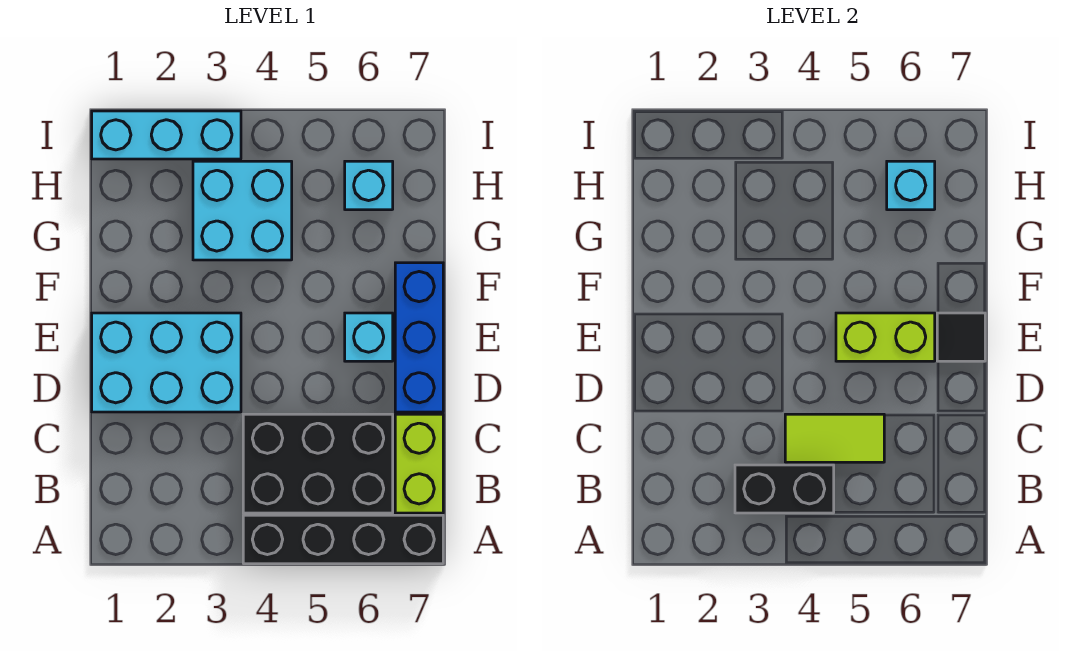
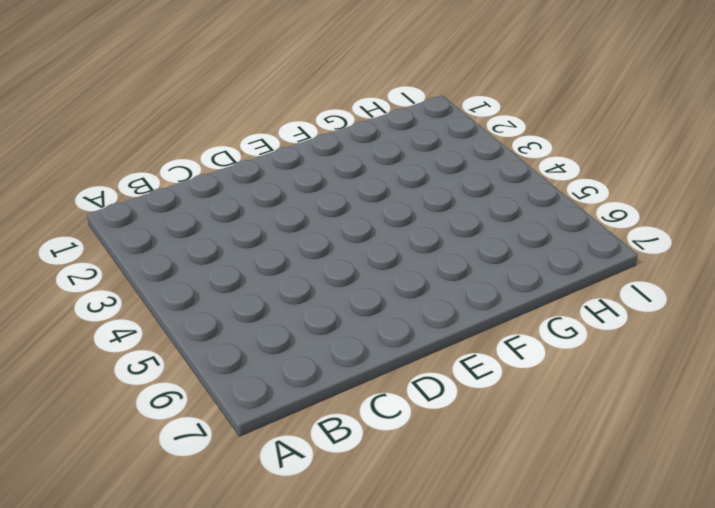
none -> black brick A4:A7 level 1
none -> black brick B4:C6 level 1
none -> lime brick B7:C7 level 1

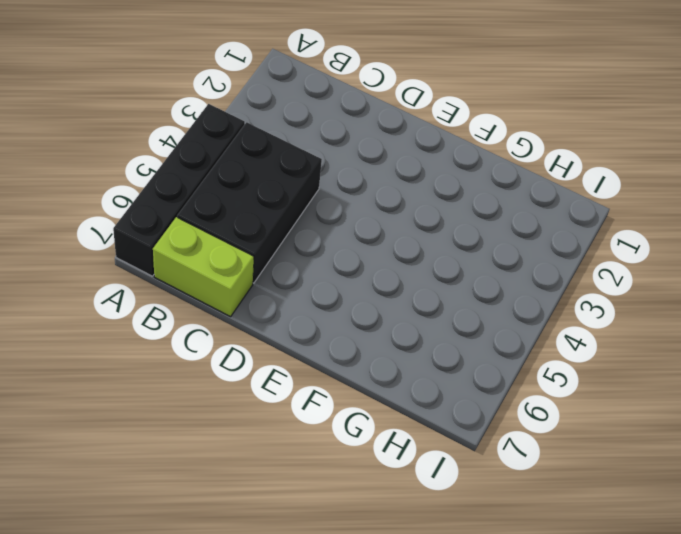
none -> cyan brick D1:E3 level 1
none -> blue brick D7:F7 level 1
none -> cyan brick E6 level 1

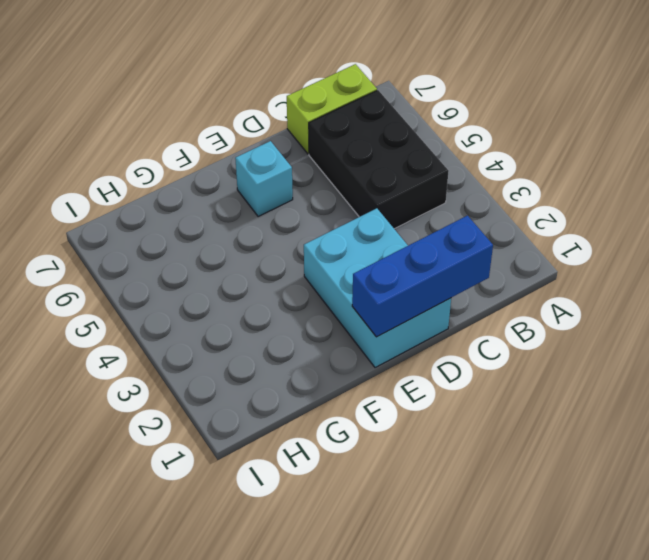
blue brick C1:E1 level 2 -> blue brick D7:F7 level 1
none -> black brick A4:A7 level 1
none -> cyan brick G3:H4 level 1
none -> cyan brick H6 level 1

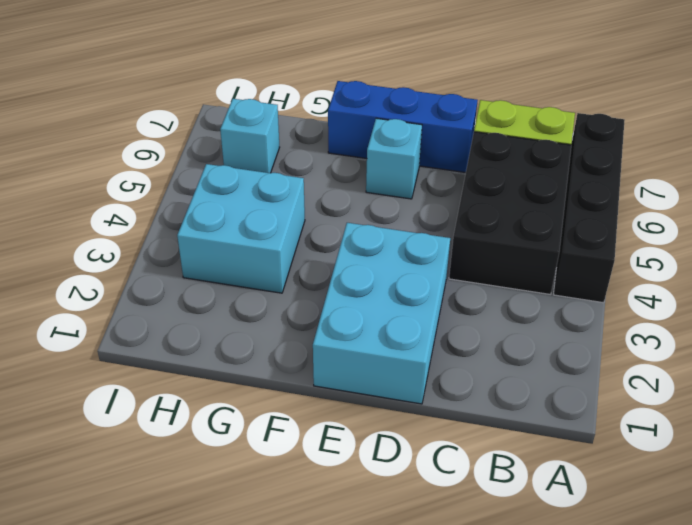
none -> cyan brick I1:I3 level 1
none -> black brick B3:B4 level 2
none -> lime tile C4:C5 level 2

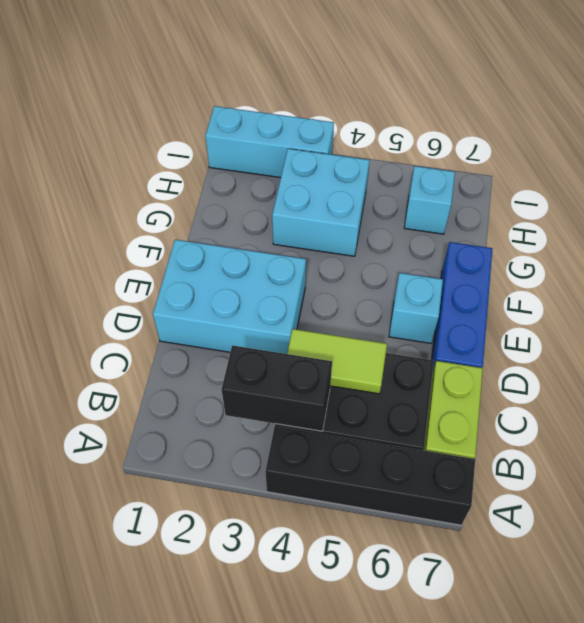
none -> lime brick E5:E6 level 2
none -> black tile E7 level 2
none -> cyan brick H6 level 2

